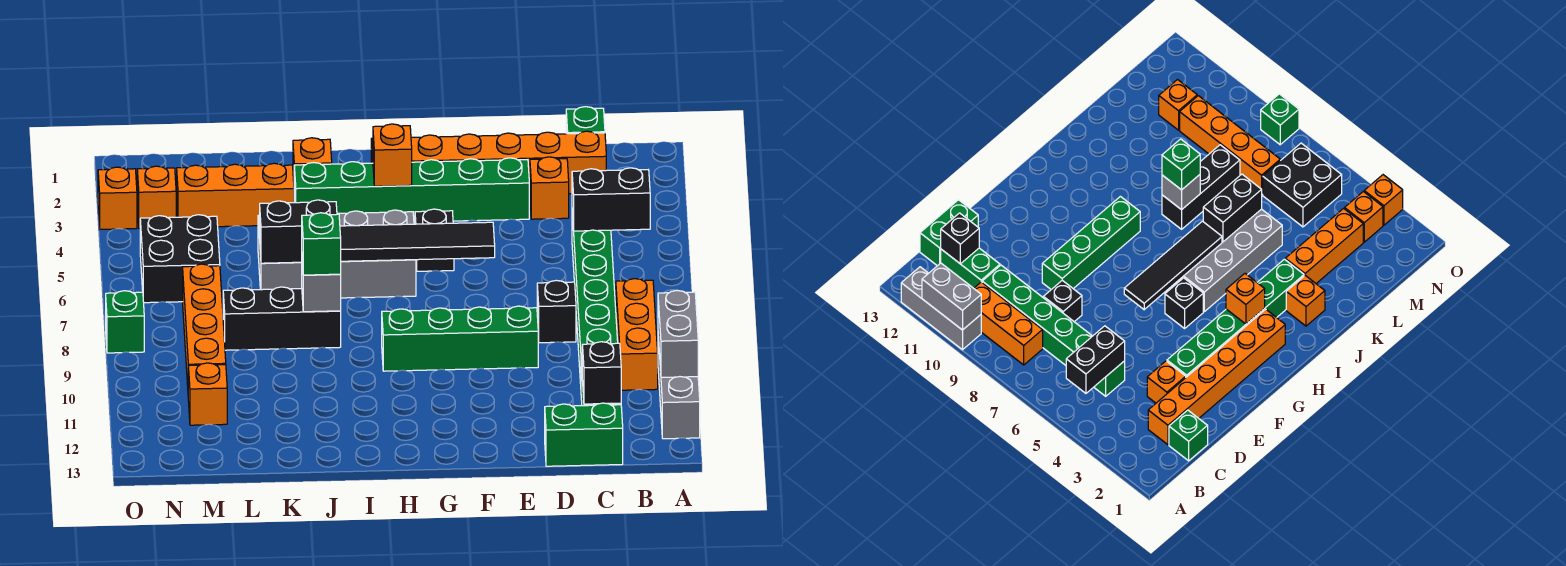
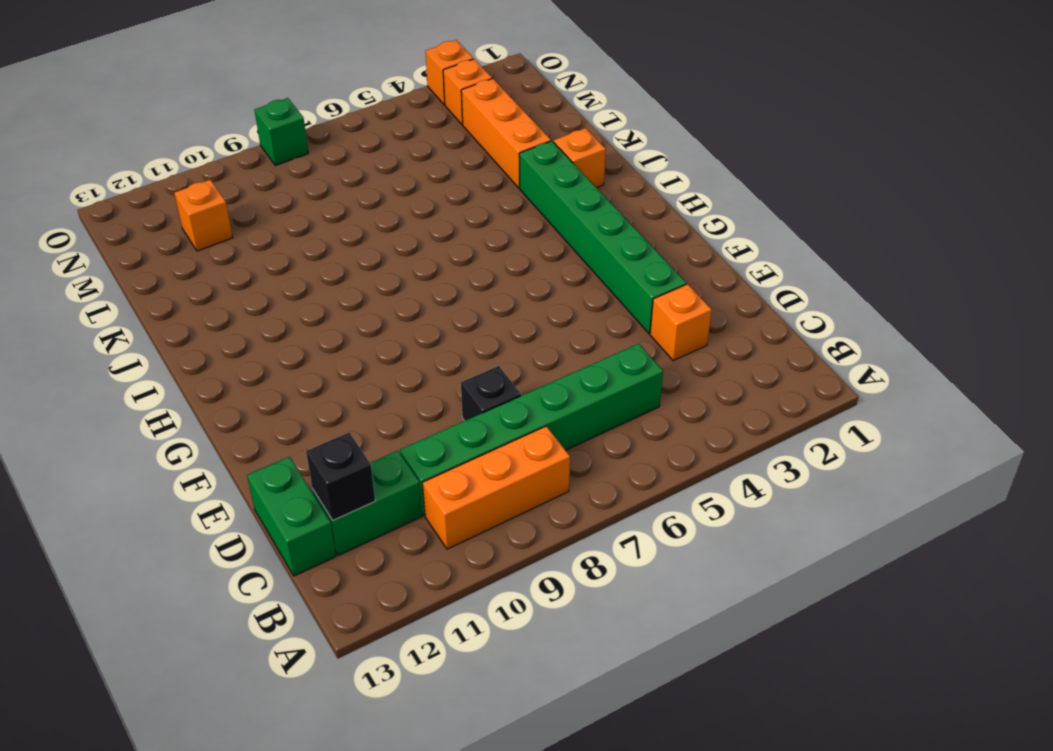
none -> grey brick A10:A12 level 1
none -> green brick C1 level 1
none -> orange brick C2:H2 level 1
none -> green brick E9:H9 level 1

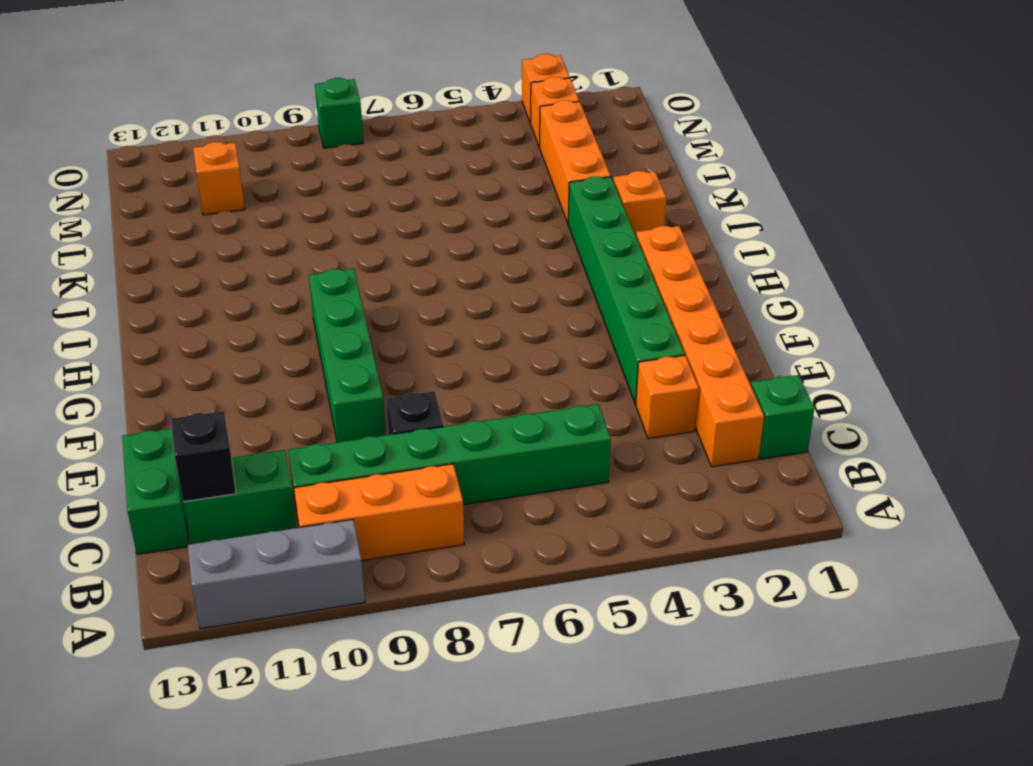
none -> black brick G5 level 1
none -> grey brick H5:K6 level 1
none -> black brick J8:L8 level 1
none -> black brick M5:N6 level 1

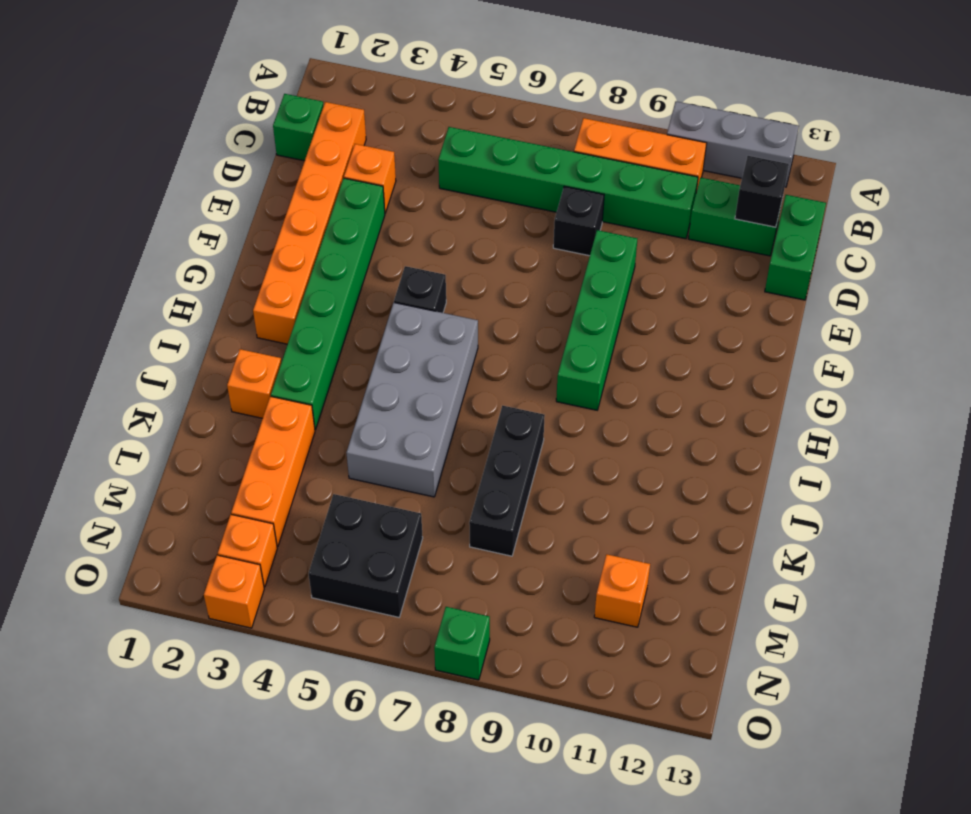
none -> orange brick M7:M10 level 1
none -> grey brick A10:A11 level 2
none -> black brick B5:C5 level 2
none -> black tile F6:I6 level 2

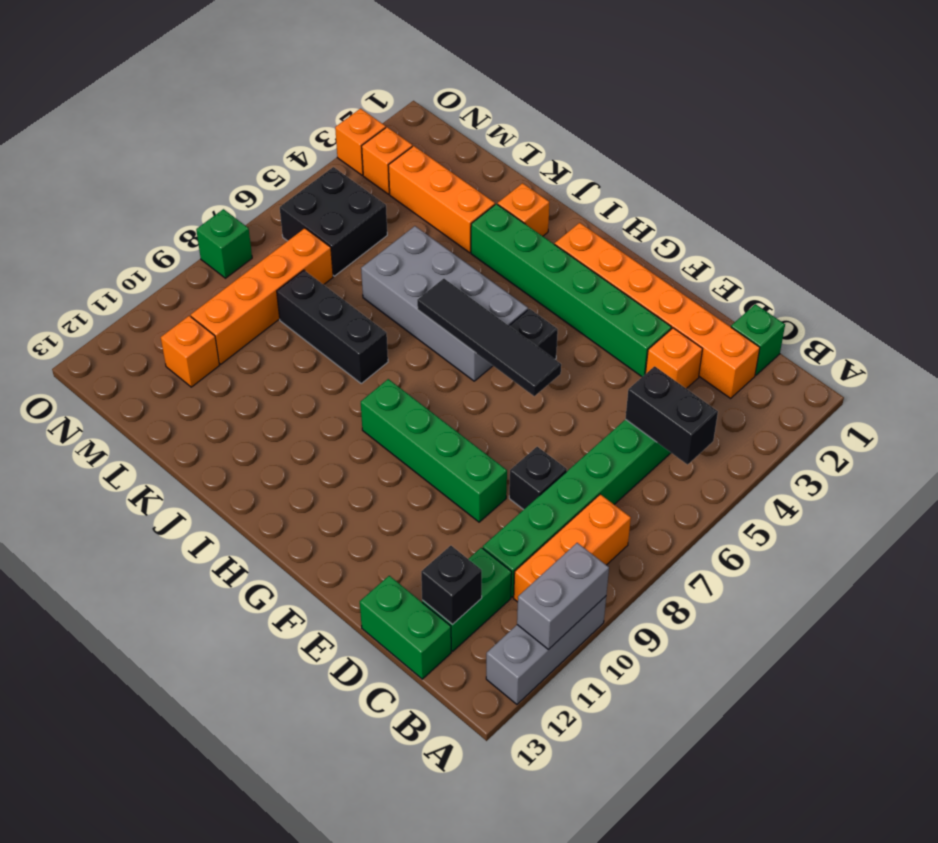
none -> orange brick H3 level 2
none -> black brick J6:K6 level 2
none -> grey brick J8 level 2
none -> green brick J8 level 3

